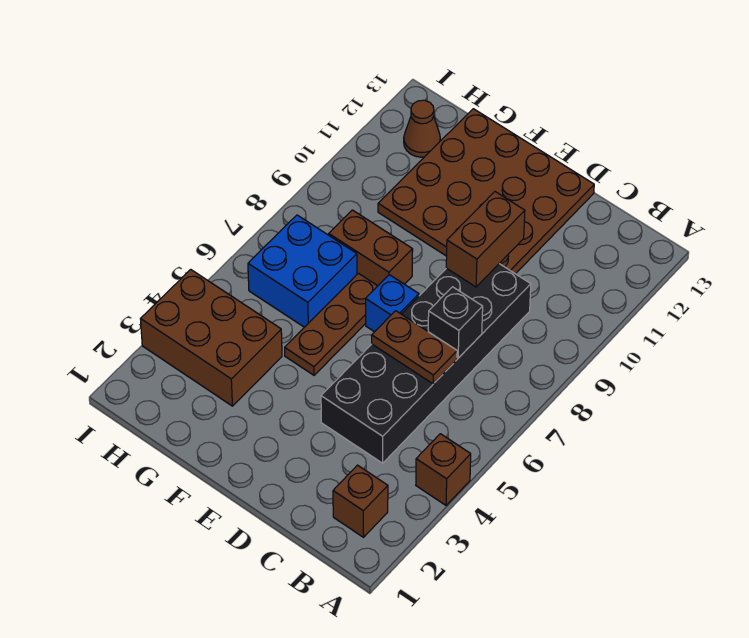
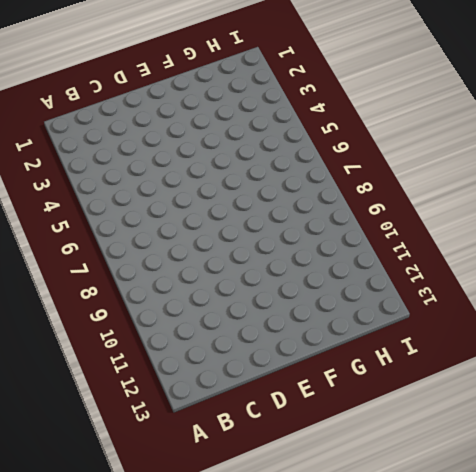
none -> brown brick A4 level 1
none -> brown brick B2 level 1
none -> black brick C4:D9 level 1

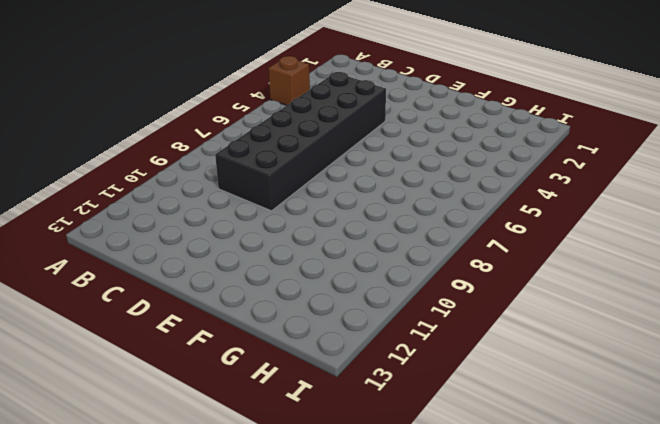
none -> brown brick B2 level 1
none -> brown plate D10:G13 level 1
none -> blue brick E7 level 1

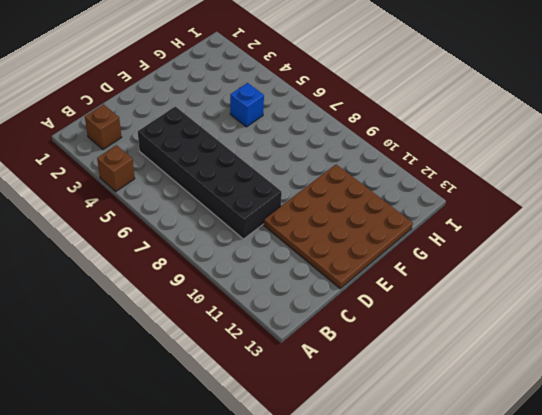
blue brick G5 level 1 -> blue brick E7 level 1
none -> brown plate F5:F7 level 1
none -> brown brick F8:G8 level 1
none -> brown brick G3:I4 level 1

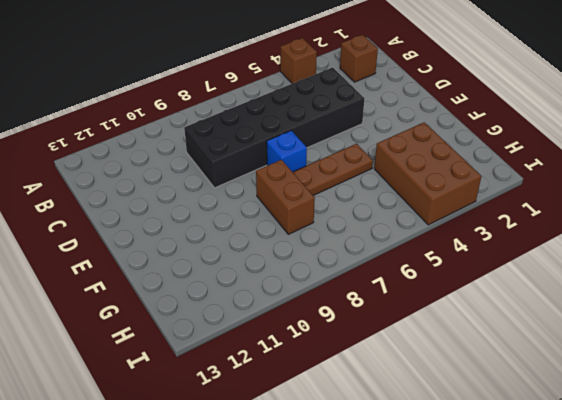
none -> brown plate D10:G13 level 1
none -> blue brick G6:H7 level 1
none -> brown cone H12 level 1

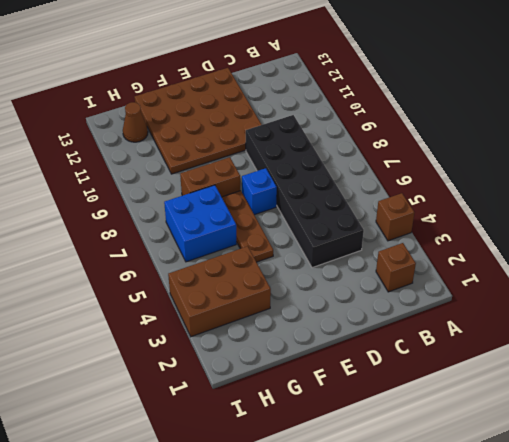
none -> brown plate C6:D6 level 2
none -> black brick C7 level 2
none -> brown brick D9:D10 level 2

